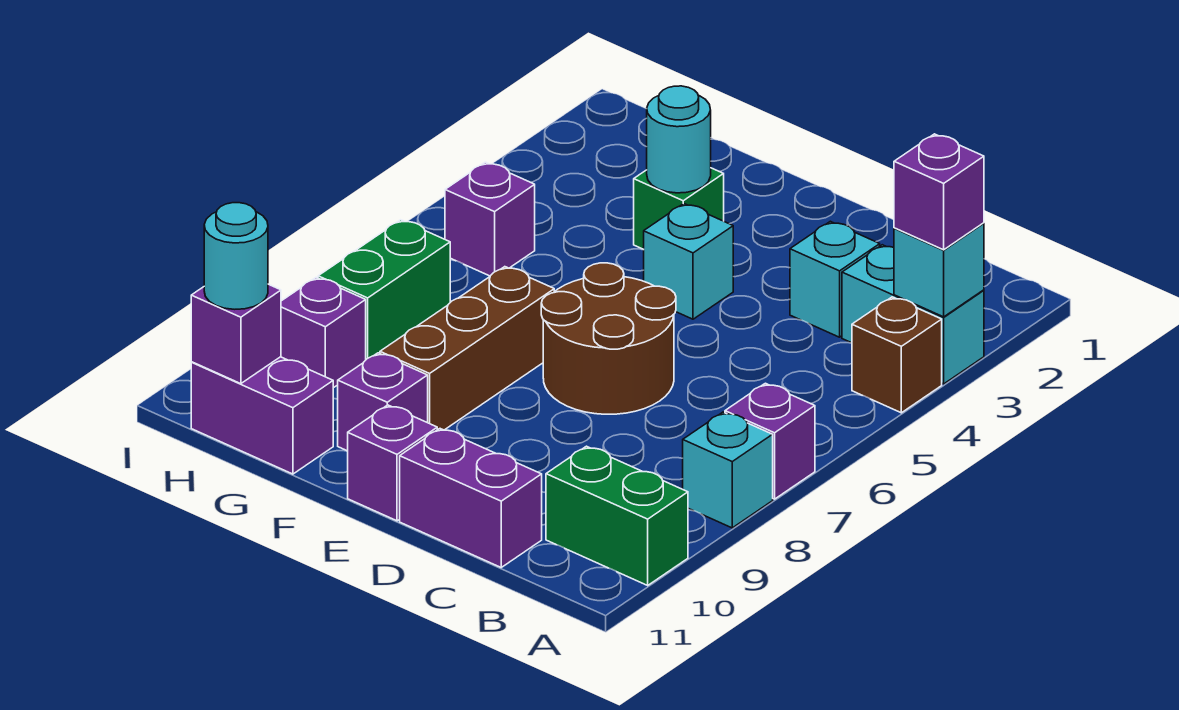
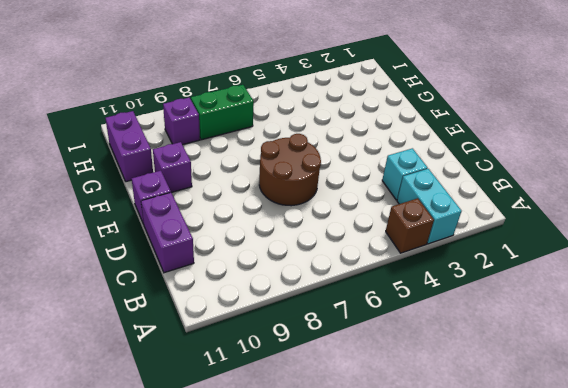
none -> purple brick A7 level 1
none -> cyan brick A8 level 1
none -> green brick A10:B10 level 1

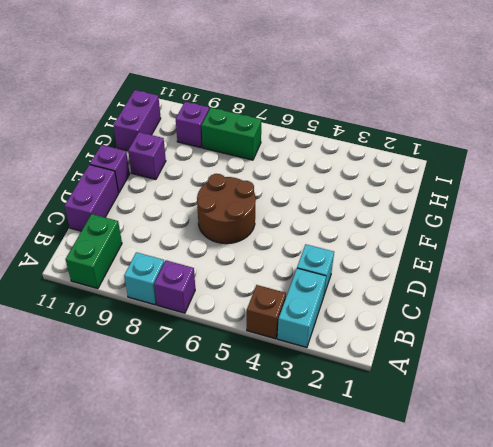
none -> cyan brick E4 level 1
none -> green brick F3 level 1
none -> brown brick F7:F9 level 1

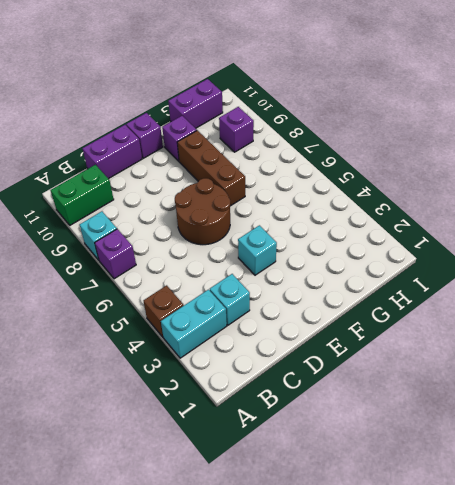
none -> green brick F3 level 1
none -> purple brick H5 level 1
none -> green brick H7:H8 level 1

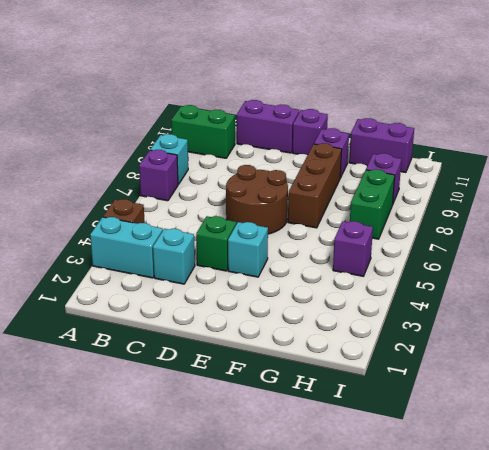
green brick D4 level 1 -> green brick F3 level 1
none -> cyan brick A3 level 2
none -> cyan round brick F3 level 2
none -> purple brick H11 level 2

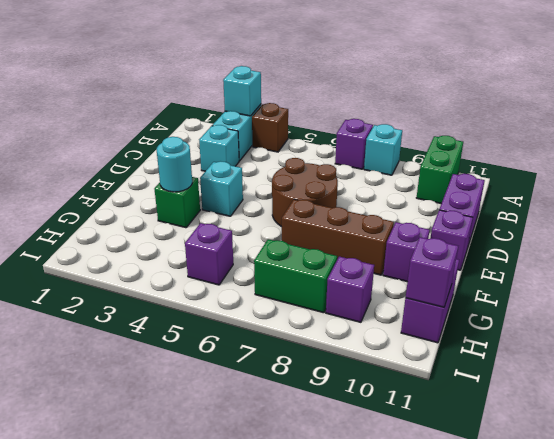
none -> purple brick A3 level 3
none -> cyan round brick H11 level 3

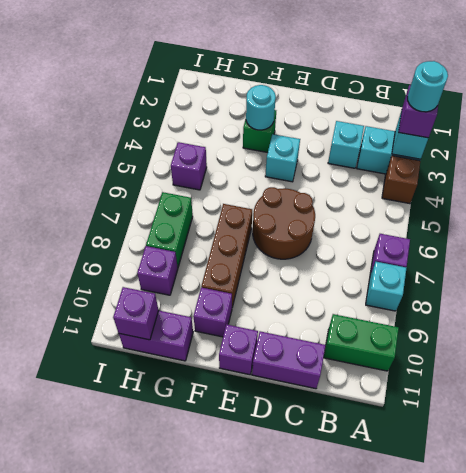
cyan round brick A3 level 4 -> cyan round brick H11 level 3

